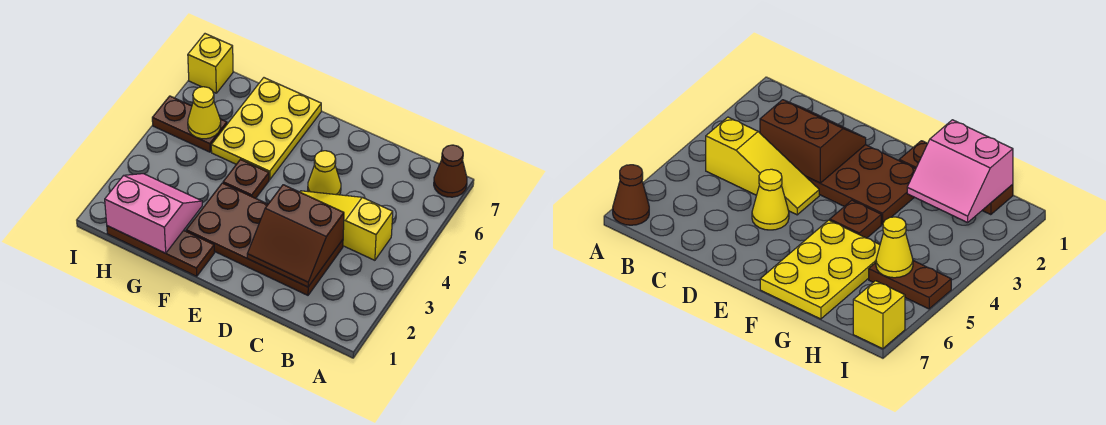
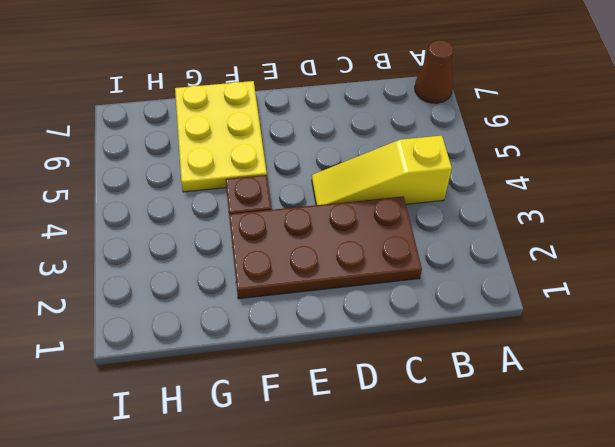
none -> yellow cone D5 level 1
none -> brown plate F1:H1 level 1
none -> brown plate H5:I5 level 1

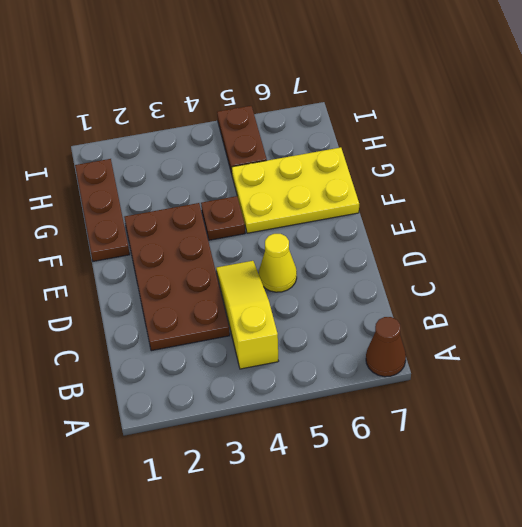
none -> yellow brick I7 level 1
none -> brown slope C2:D3 level 2 top 3
none -> pink slope G1:H2 level 2 top 1

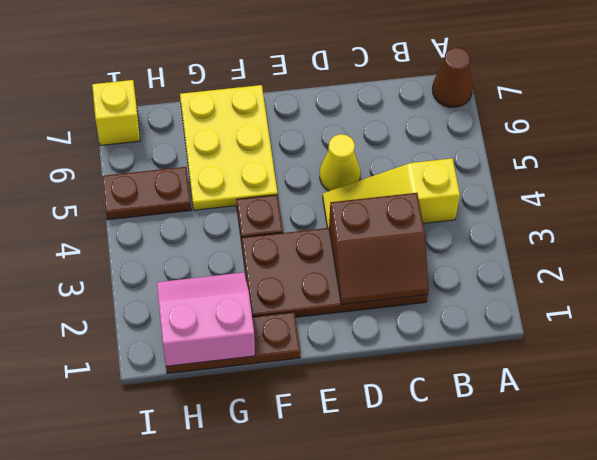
none -> yellow cone H5 level 2

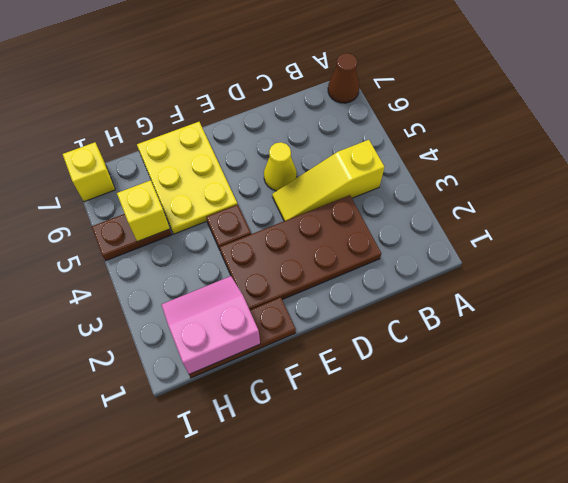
yellow brick H5 level 2 -> yellow cone H5 level 2
none -> brown slope C2:D3 level 2 top 3

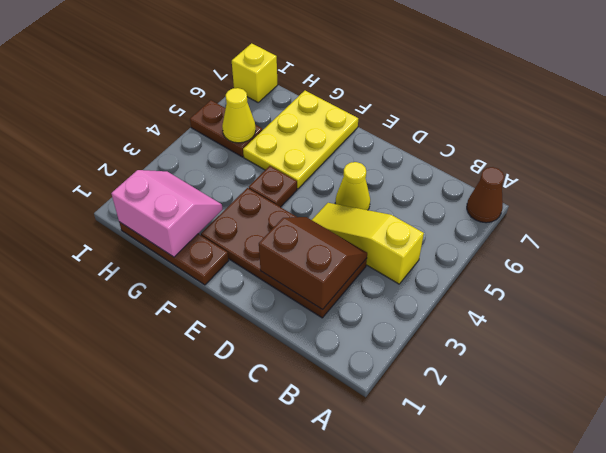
brown slope C2:D3 level 2 top 2 -> brown slope C2:D3 level 2 top 3

